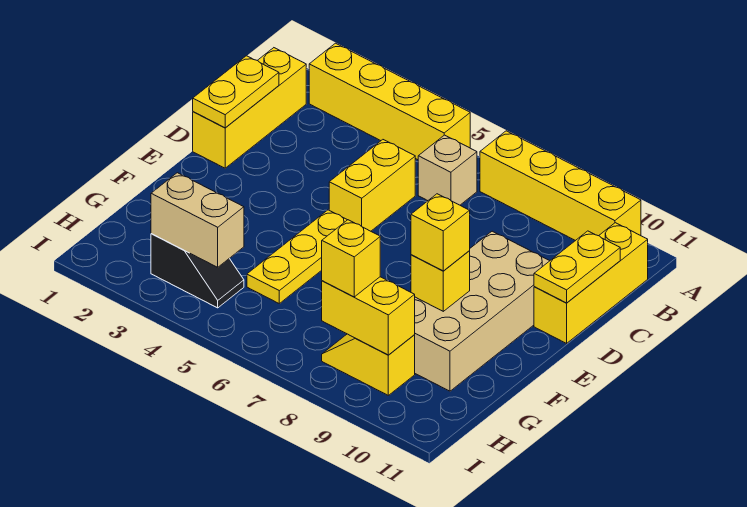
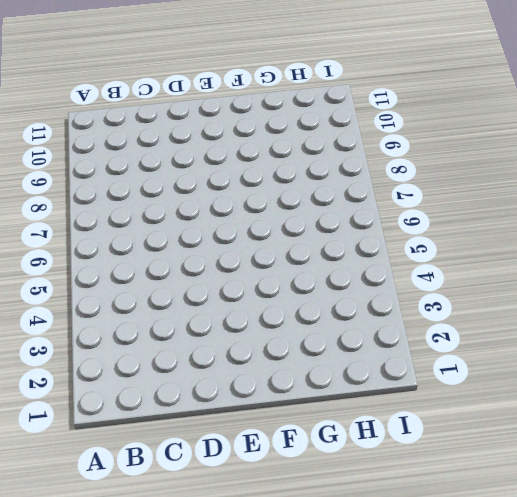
none -> yellow brick A2:A5 level 1
none -> yellow brick A7:A10 level 1
none -> yellow brick B1:D1 level 1

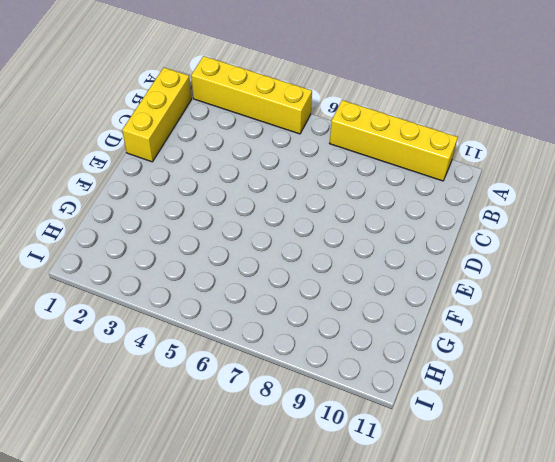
none -> tan brick B6 level 1
none -> yellow brick B11:D11 level 1
none -> yellow brick C5:D5 level 1

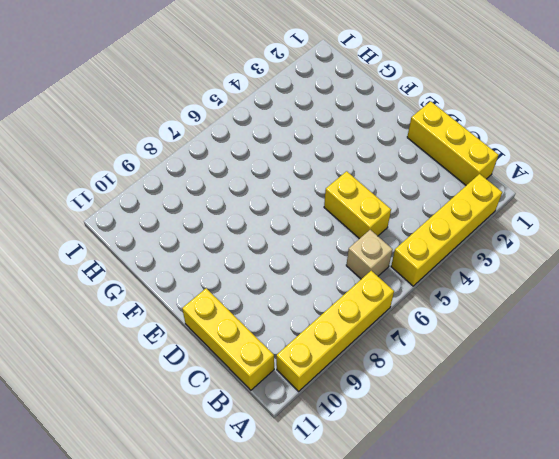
none -> tan brick D9:G10 level 1
none -> yellow plate E5:G5 level 1
none -> black slope H3:H4 level 1 top 3

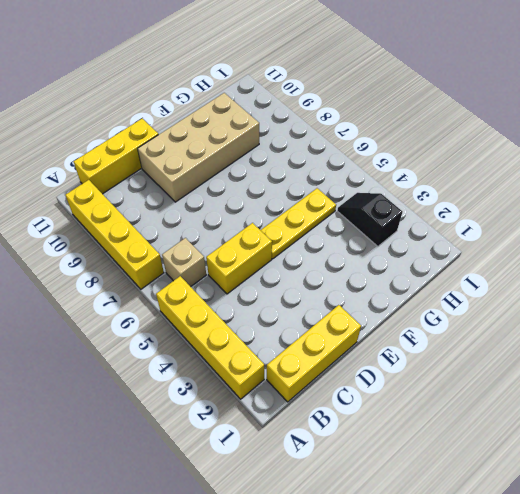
none -> yellow slope H8:H9 level 1 top 9
none -> yellow plate C1:D1 level 2
none -> yellow plate C11:D11 level 2

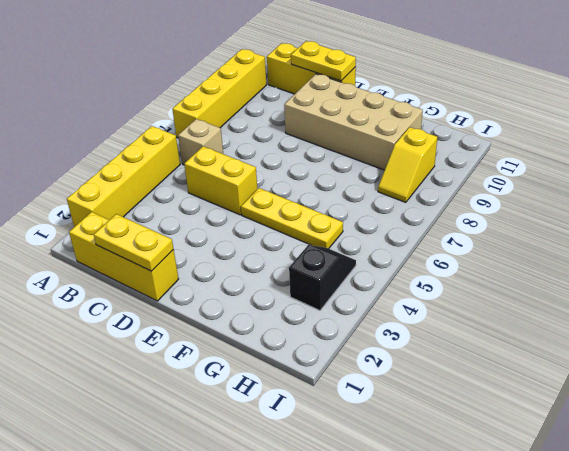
none -> yellow brick F9 level 2
none -> tan brick H3:H4 level 2
none -> yellow brick H8:H9 level 2

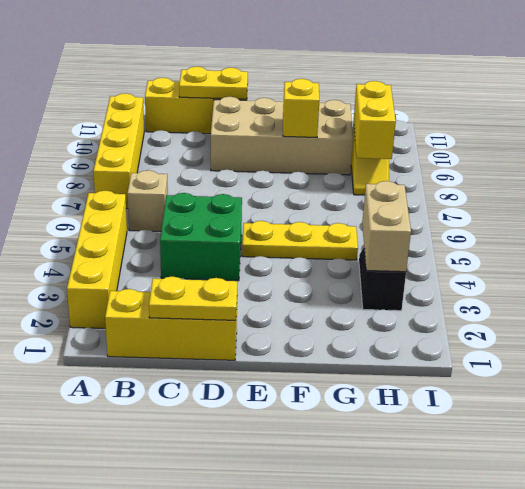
green brick C4:D5 level 1 -> yellow brick C5:D5 level 1
none -> yellow brick F9 level 3
none -> yellow brick H8 level 3

